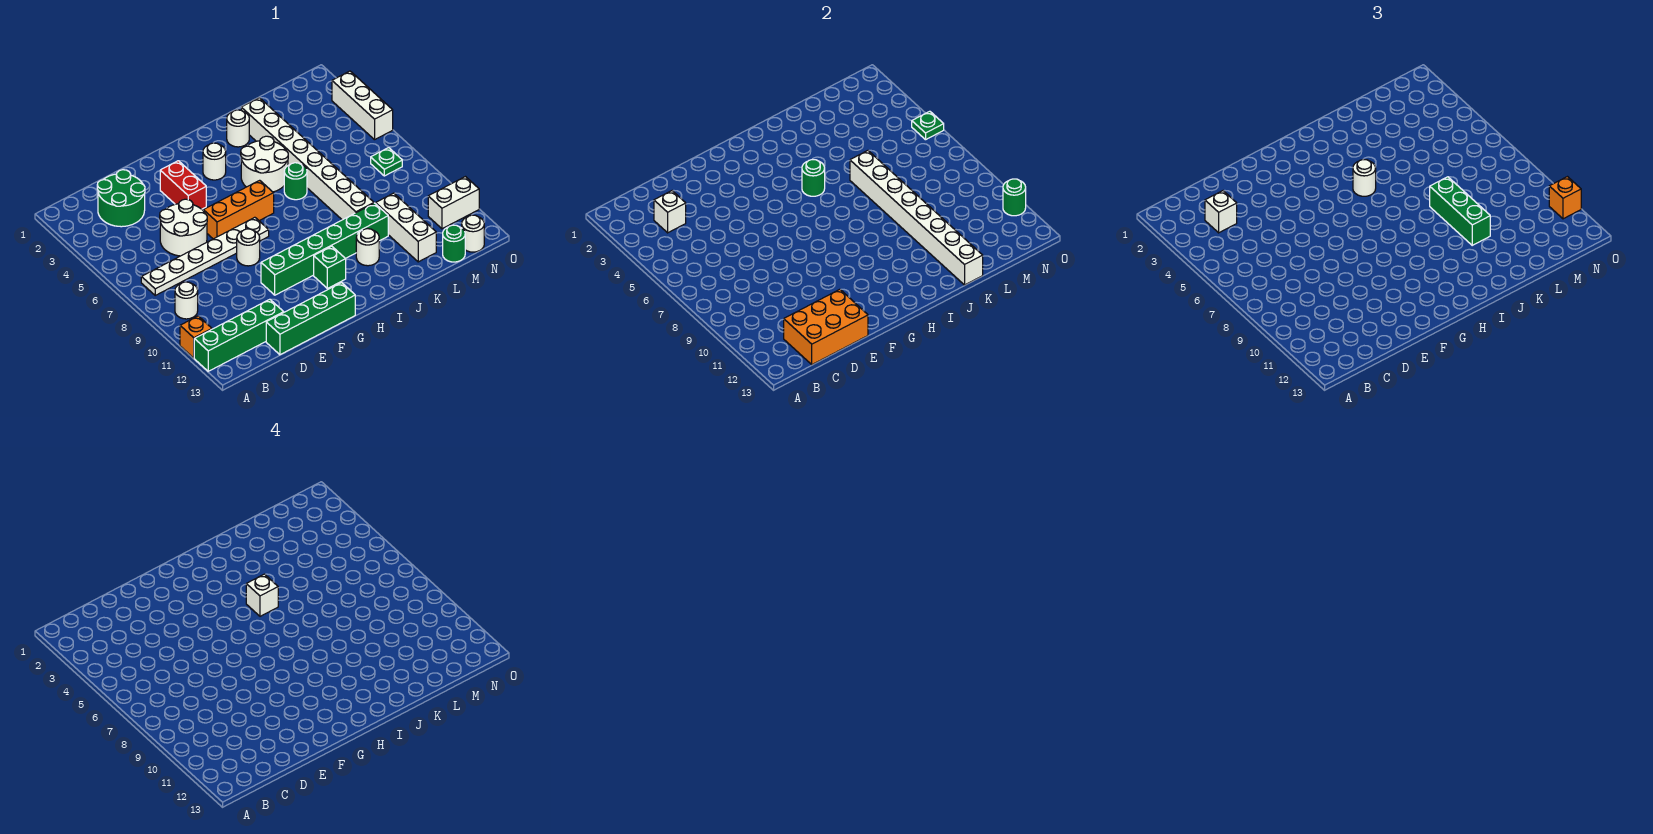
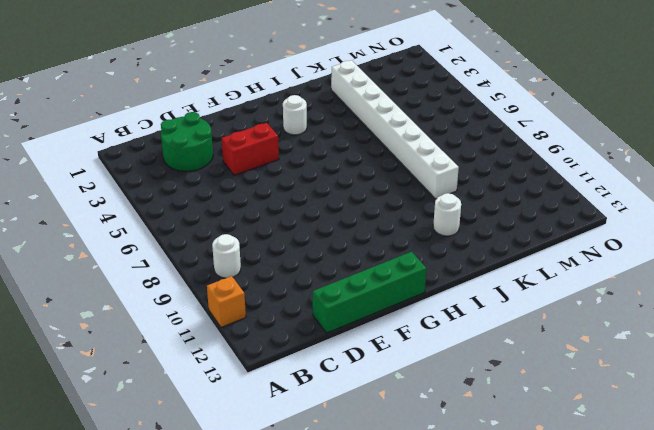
red brick E4:F4 level 1 -> red brick F3:F4 level 1
none -> green brick A12:D12 level 1
none -> white plate B7:G7 level 1
none -> white round brick D5:E6 level 1
none -> orange brick F6:H6 level 1

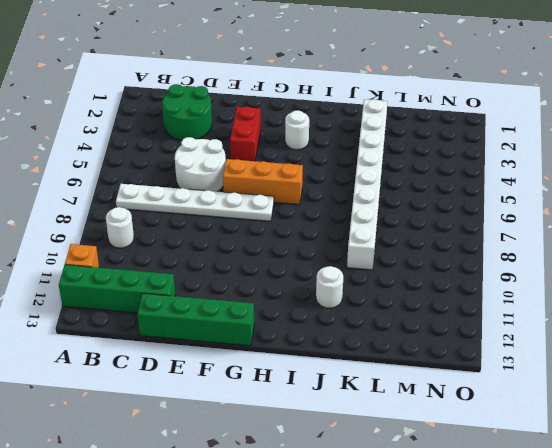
none -> white round brick F8 level 1
none -> green brick F10:K10 level 1
none -> green brick H11 level 1
none -> white round brick I4:J5 level 1

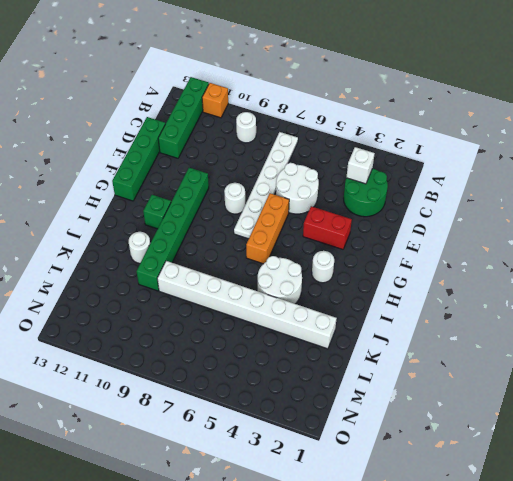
none -> white round brick J2 level 1
none -> green round brick J6 level 1
none -> white brick L10:L12 level 1
none -> green round brick M13 level 1

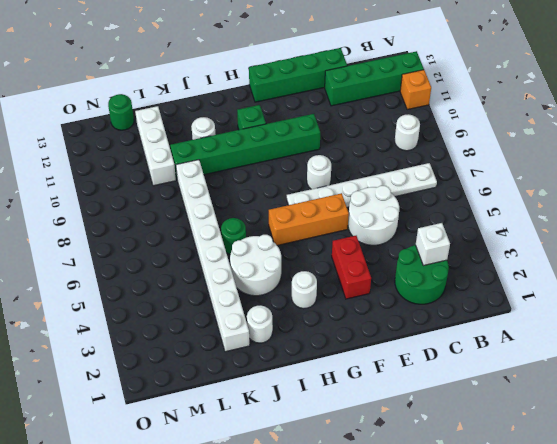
none -> green plate N7 level 1
none -> white brick N11:O11 level 1
none -> white round brick N13 level 1
none -> white brick O3:O5 level 1

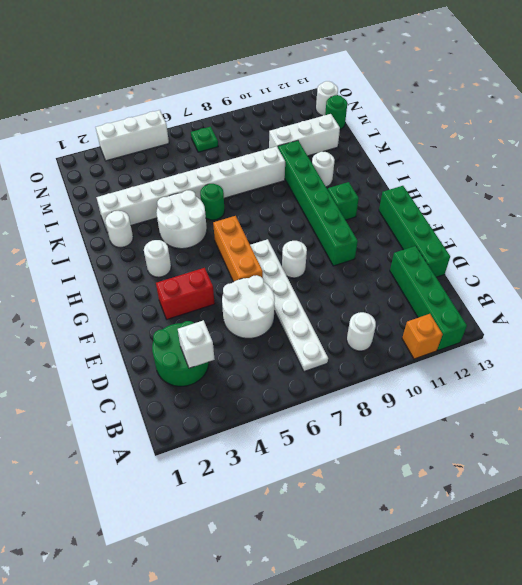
none -> white brick N11:O11 level 1
none -> orange brick C12:E13 level 2
none -> green round brick I5 level 2
none -> white brick K6:K13 level 2

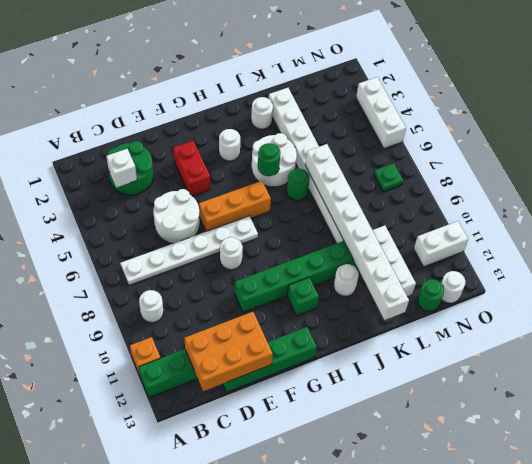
none -> green plate O5 level 2
none -> green round brick O11 level 2
none -> white brick C3 level 3
none -> white round brick I5 level 3

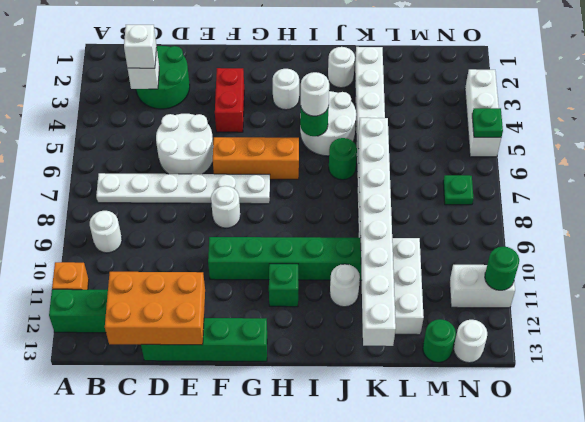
none -> green brick K8:K10 level 3
none -> orange brick O11 level 3
none -> white brick I5 level 4

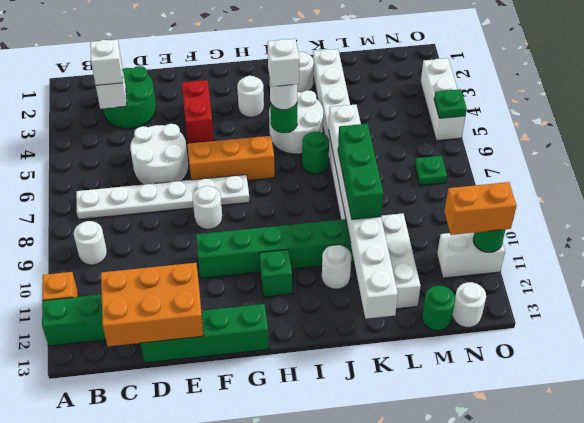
orange brick N11:O11 level 3 -> orange brick O11 level 3

